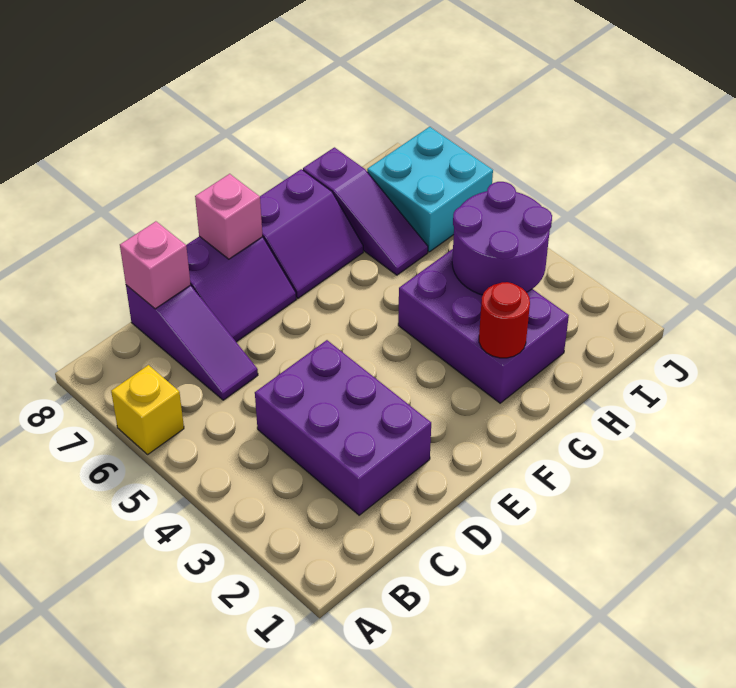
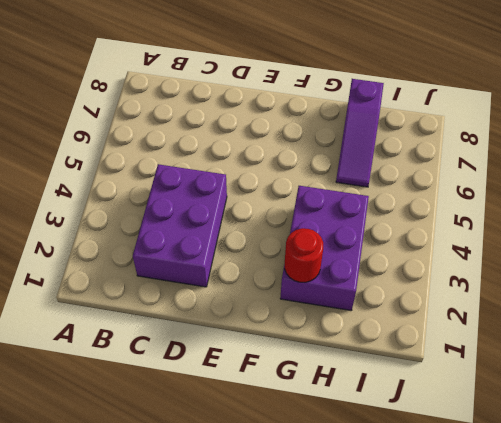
none -> yellow brick A6 level 1
none -> purple slope C6:C8 level 1 top 8
none -> purple slope D7:E8 level 1 top 8

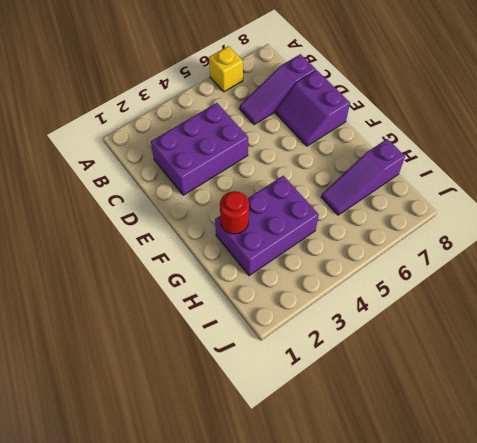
none -> purple slope F7:G8 level 1 top 8
none -> cyan brick I6:J7 level 1
none -> pink brick C8 level 2

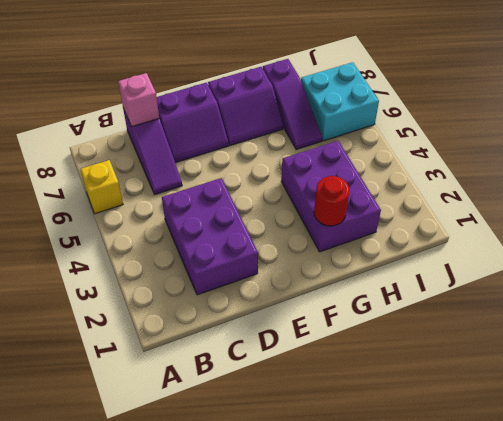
none -> pink brick E8 level 2
none -> purple round brick H3:I4 level 2

